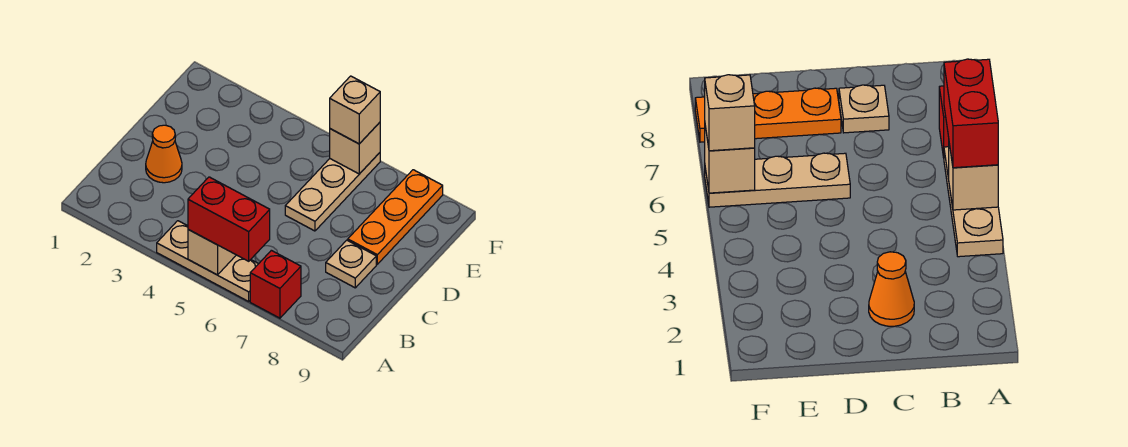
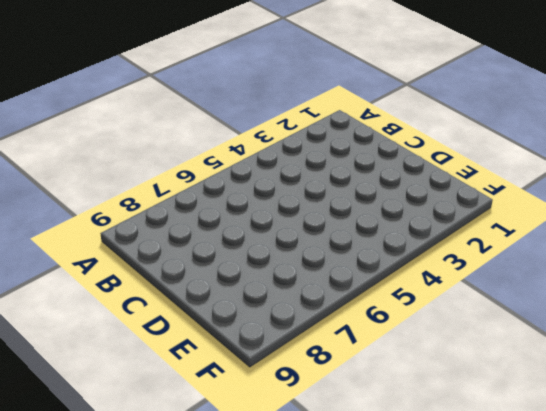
none -> tan plate A4:A6 level 1
none -> red brick A7 level 1

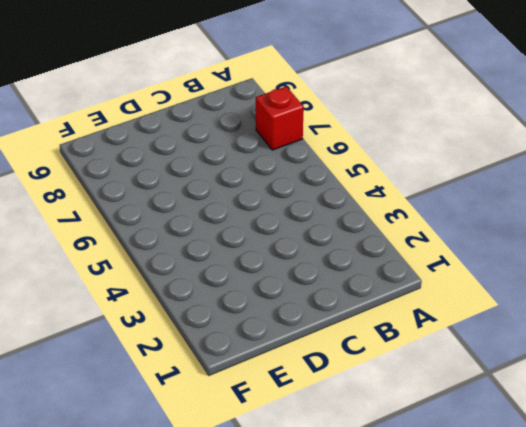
none -> tan plate A4:A6 level 1
none -> orange cone C2 level 1

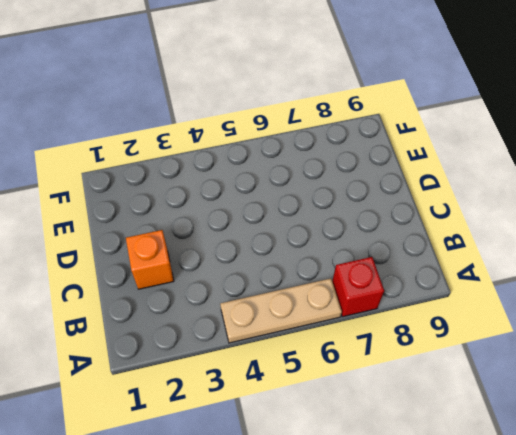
orange brick C2 level 1 -> orange cone C2 level 1
none -> tan plate C8 level 1
none -> tan plate D6:F6 level 1

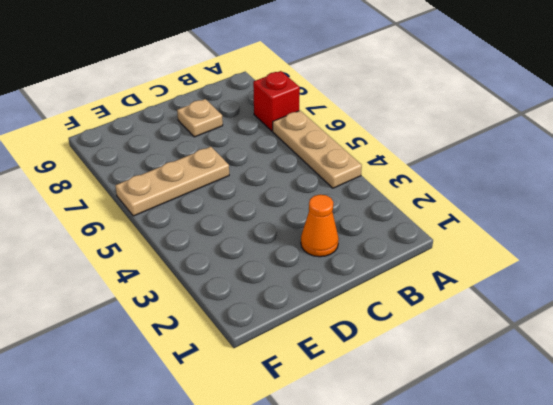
none -> orange plate D8:F8 level 1
none -> tan brick A5 level 2

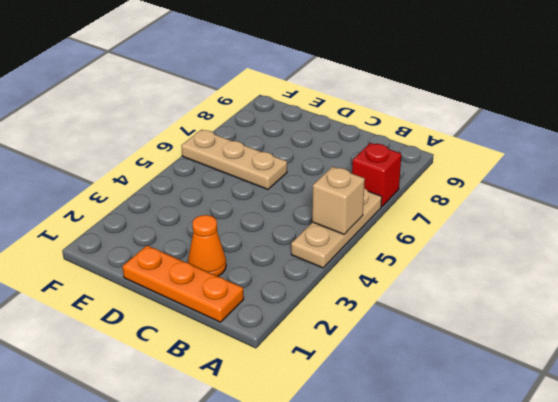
orange plate B1:D1 level 1 -> orange plate D8:F8 level 1
none -> tan plate C8 level 1
none -> tan brick F6 level 2

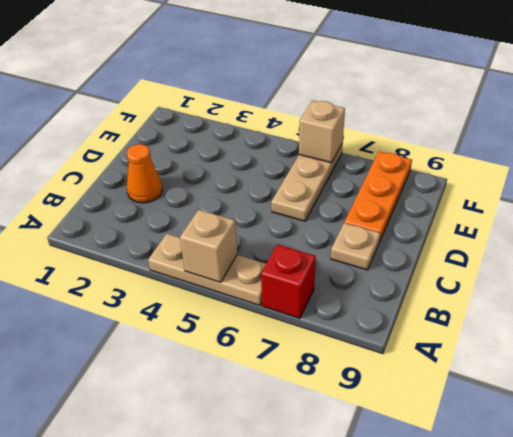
none -> red brick A5:A6 level 3
none -> tan brick F6 level 3

